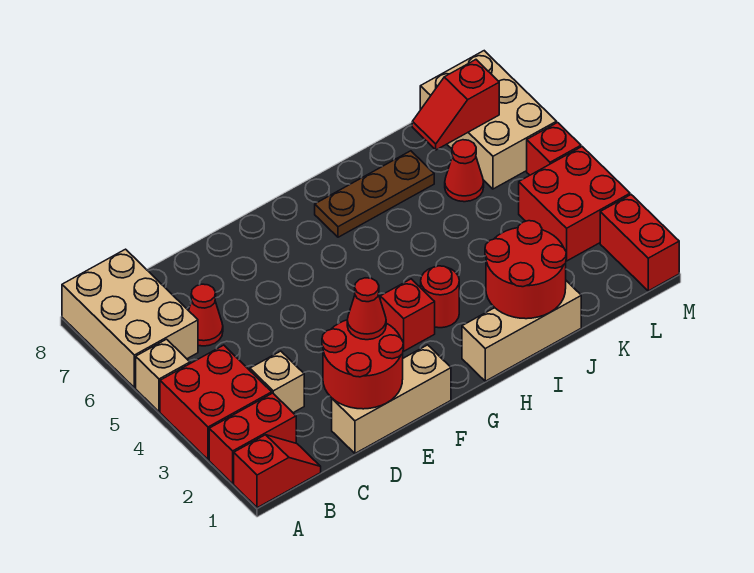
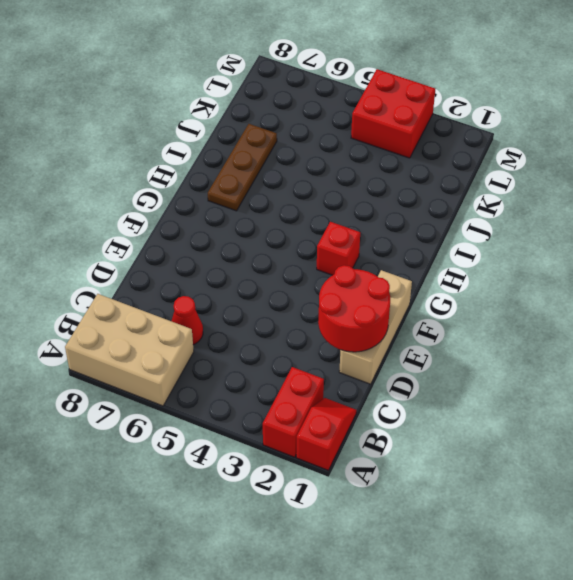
none -> red brick A3:B4 level 1
none -> tan brick A5 level 1
none -> tan brick C3 level 1

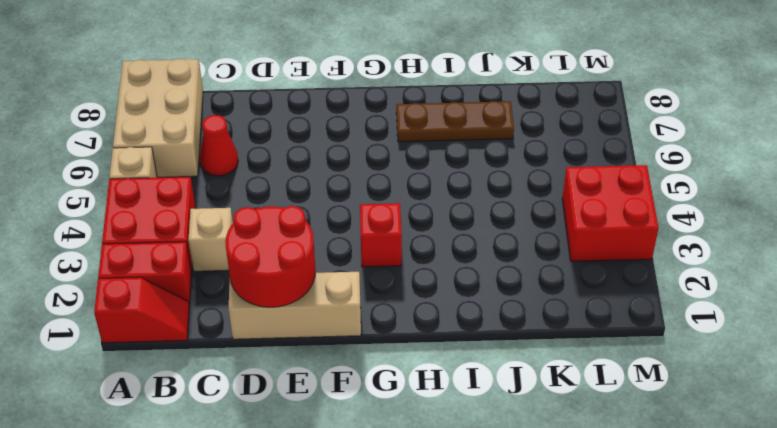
none -> tan brick H1:J1 level 1
none -> red round brick H3 level 1
none -> red cone K6 level 1

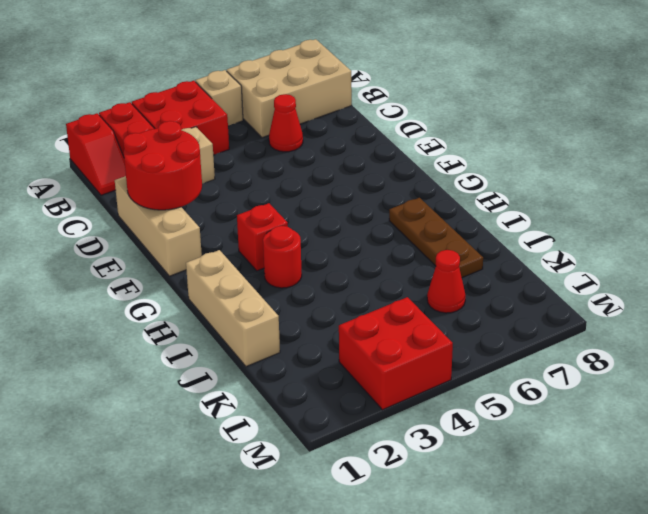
none -> tan brick L6:M8 level 1
none -> red brick M1:M2 level 1
none -> red brick M5 level 1

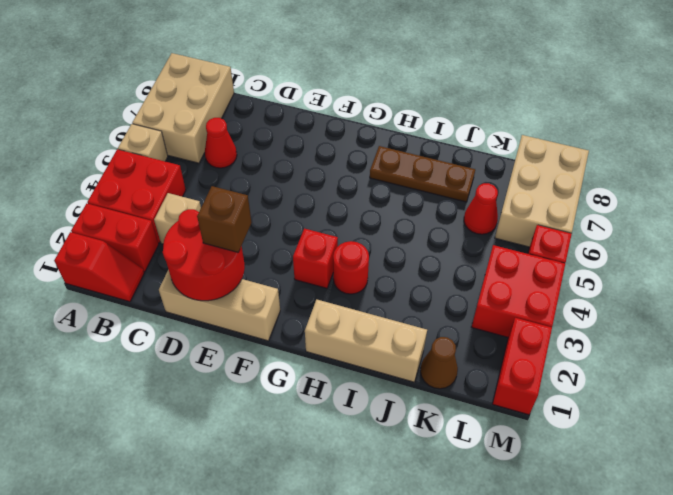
brown brick E2 level 3 -> red cone E2 level 3
brown cone K1 level 1 -> none
none -> red round brick I1:J2 level 2
none -> red slope K7:L7 level 2 top L

